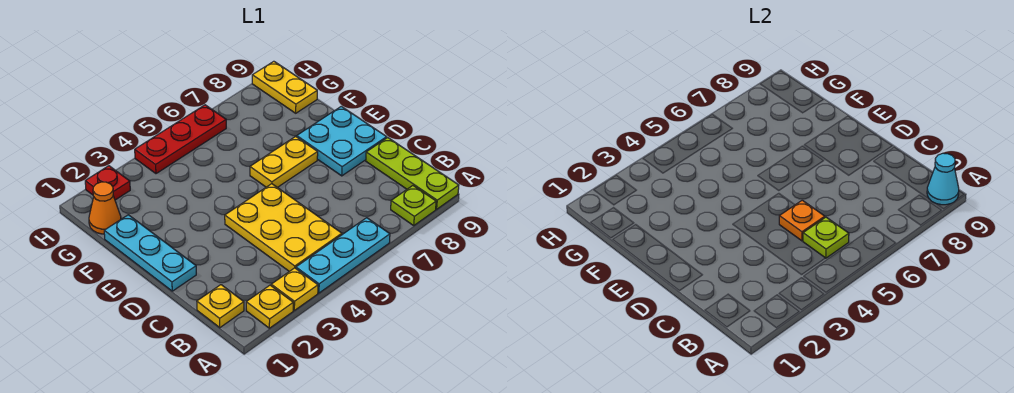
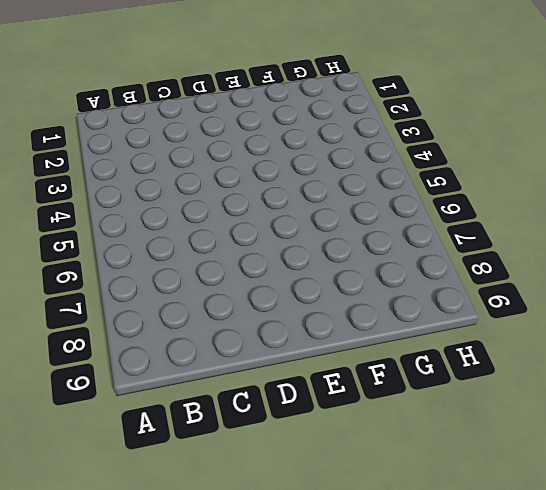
none -> yellow plate A2 level 1
none -> yellow plate A3 level 1
none -> cyan plate A4:A6 level 1

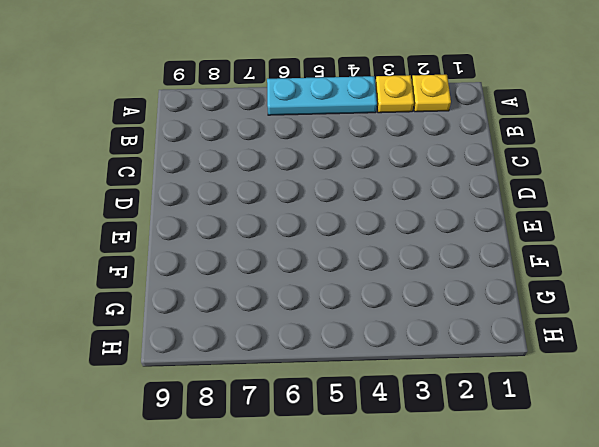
none -> lime plate A8 level 1
none -> lime plate A9:C9 level 1
none -> yellow plate B1 level 1

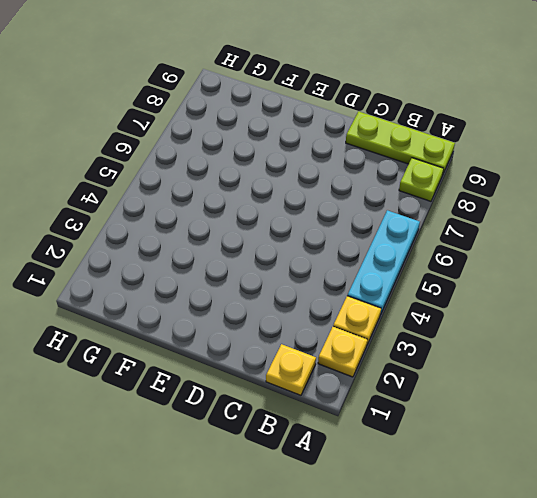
none -> yellow plate B4:D5 level 1
none -> cyan plate D1:F1 level 1
none -> cyan plate D8:E9 level 1

